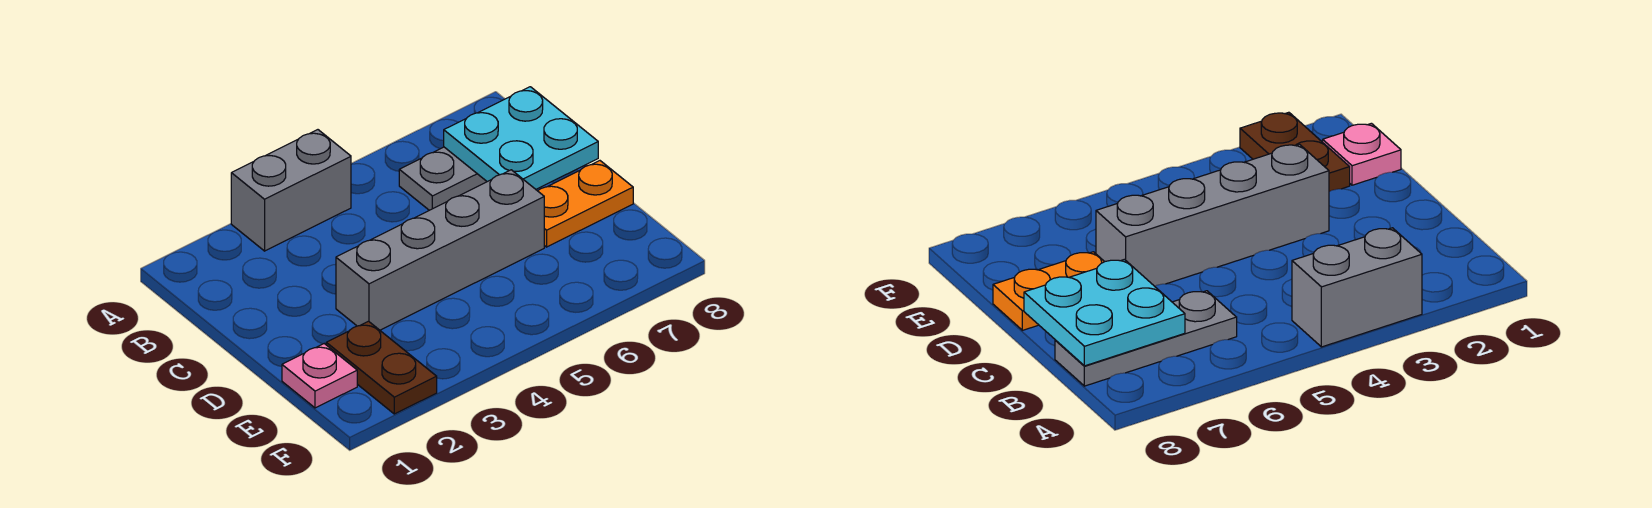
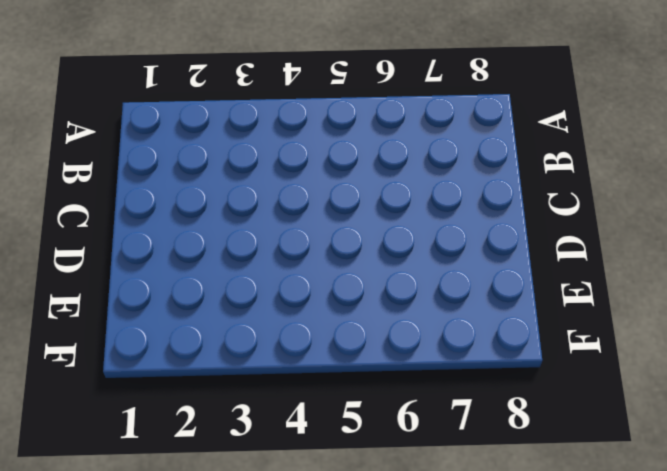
none -> grey brick A3:A4 level 1
none -> grey plate B6:B8 level 1

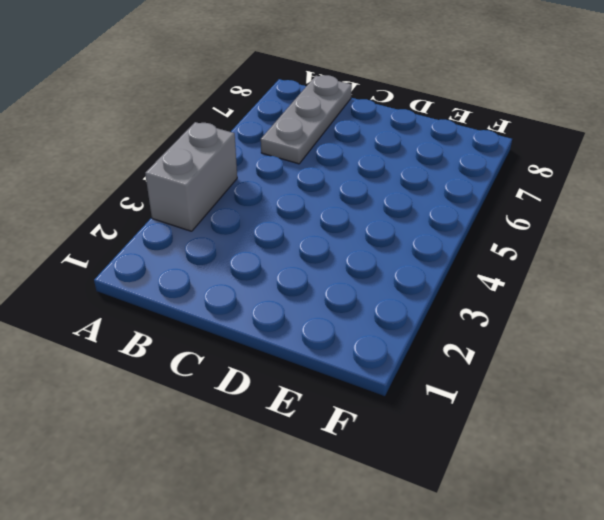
none -> grey brick D3:D6 level 1
none -> orange plate D7:D8 level 1

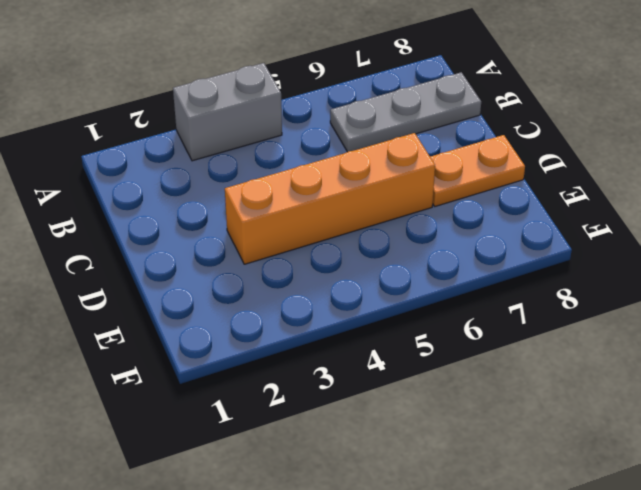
orange brick D3:D6 level 1 -> grey brick D3:D6 level 1
none -> pink plate E1 level 1
none -> brown plate E2:F2 level 1

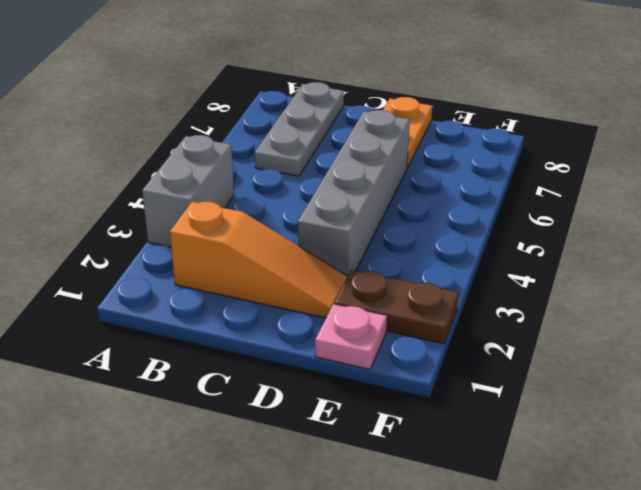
orange slope B2:D2 level 1 top B -> none
none -> cyan plate B7:C8 level 2

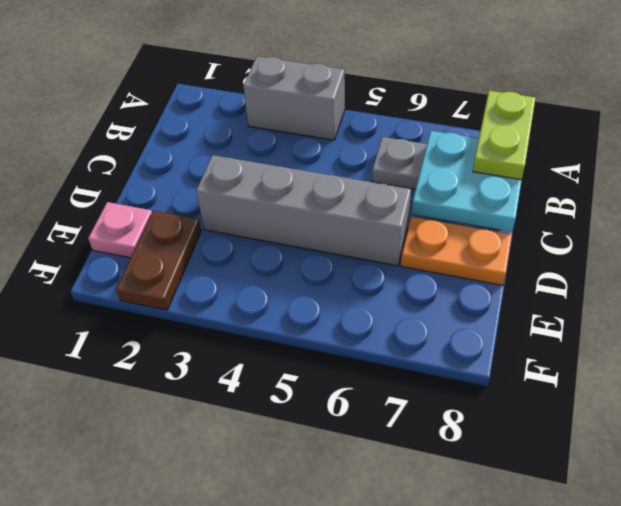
lime plate A8:B8 level 3 -> none

